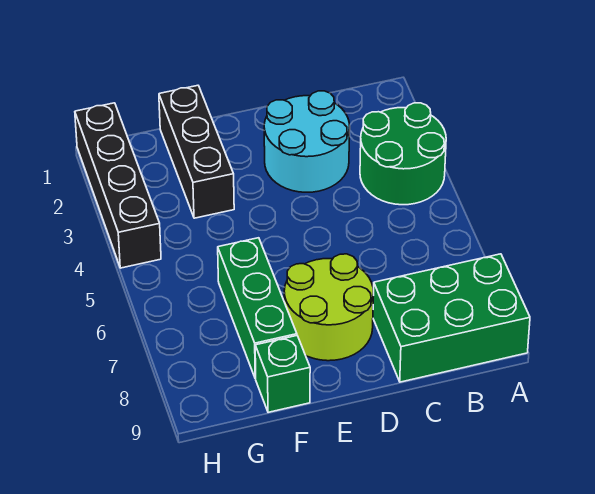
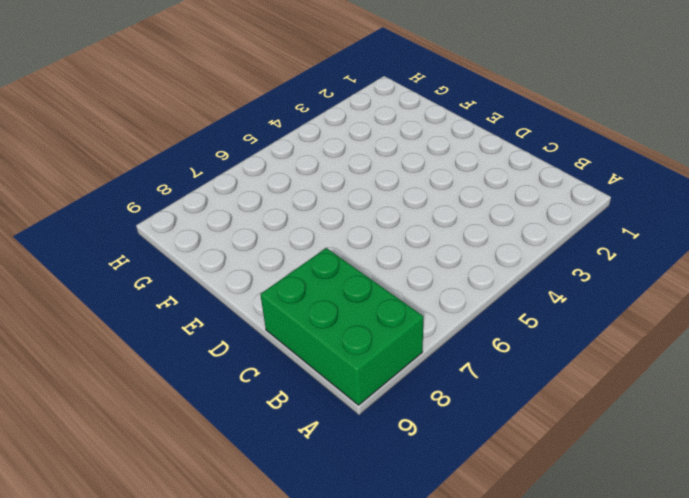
none -> green round brick A3:B4 level 1
none -> cyan round brick C2:D3 level 1

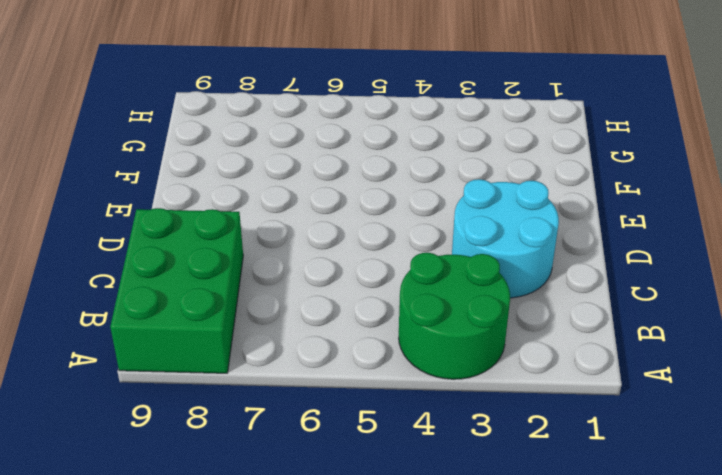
none -> lime round brick D7:E8 level 1
none -> black brick F1:F3 level 1

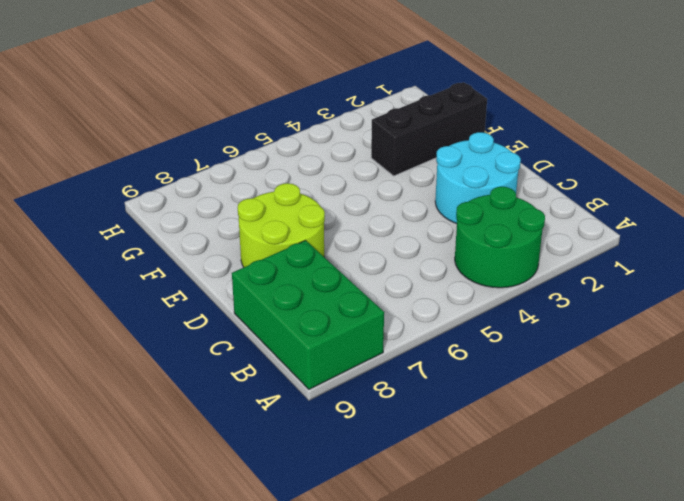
none -> green brick F6:F8 level 1
none -> green brick F9 level 1

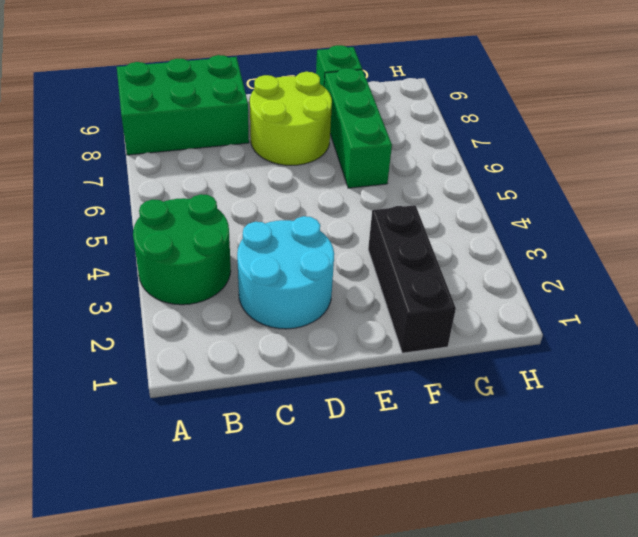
none -> black brick H1:H4 level 1

